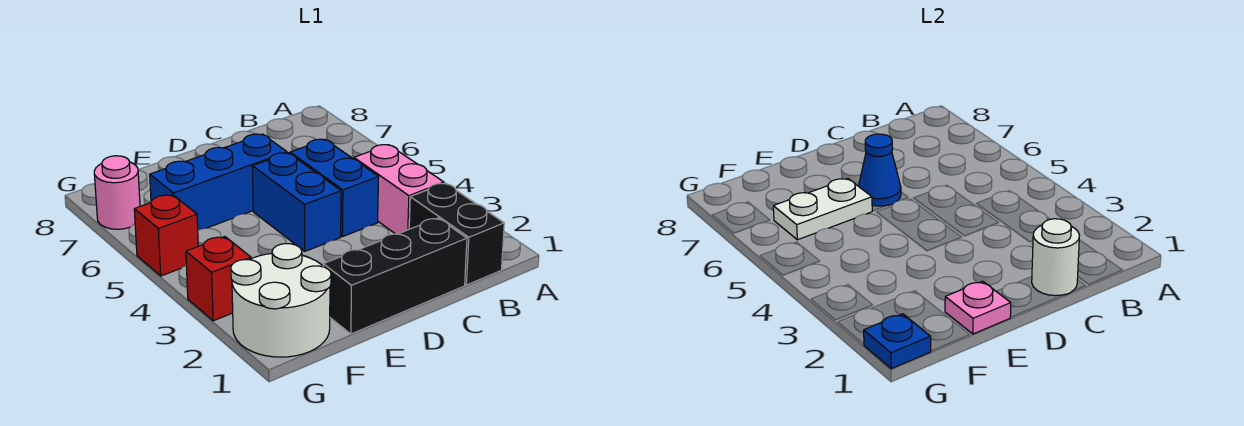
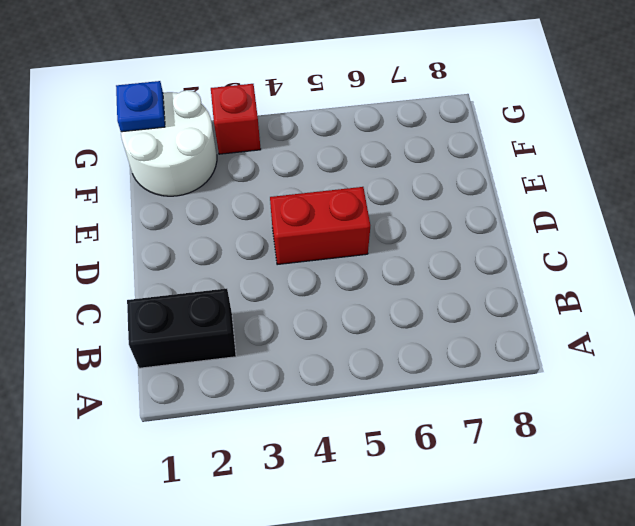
red brick D4:D5 level 1 -> blue brick D4:D5 level 1
none -> pink brick B3:B4 level 1
none -> black brick C1:E1 level 1
none -> blue brick C4:C5 level 1

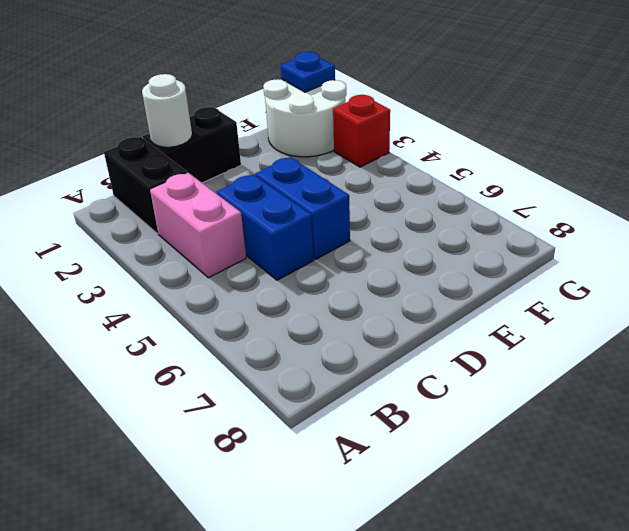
black brick C1:D1 level 1 -> black brick C1:E1 level 1
none -> blue brick D6:F6 level 1
none -> red brick G5 level 1
none -> pink round brick G7 level 1

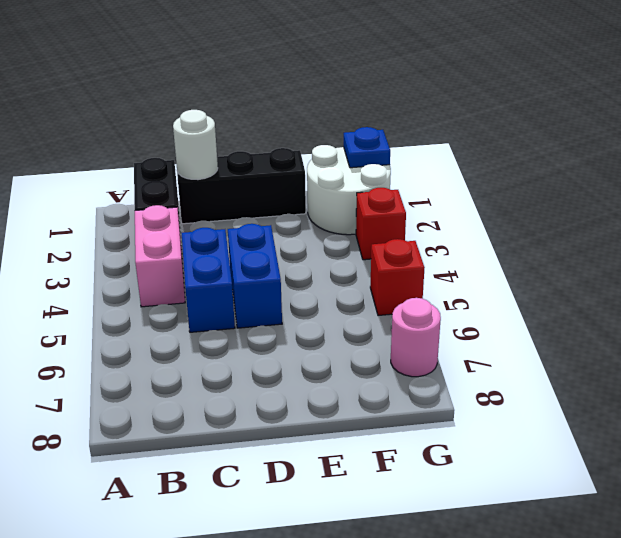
none -> blue brick D6:F6 level 1
none -> blue cone D6 level 2
none -> pink plate E1 level 2

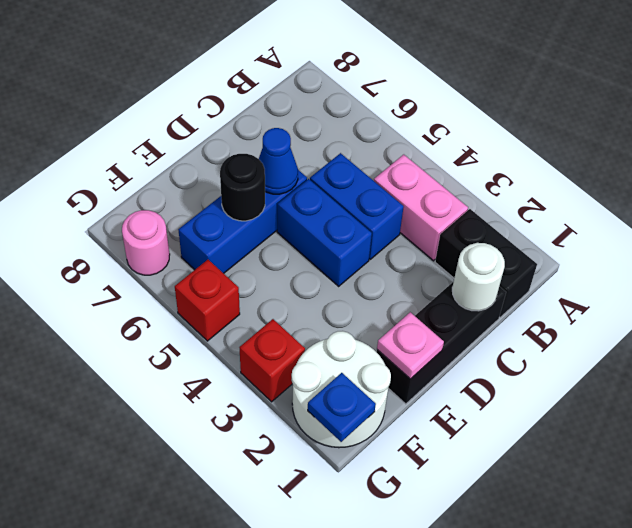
black round brick E6 level 2 -> white plate E6:F6 level 2

